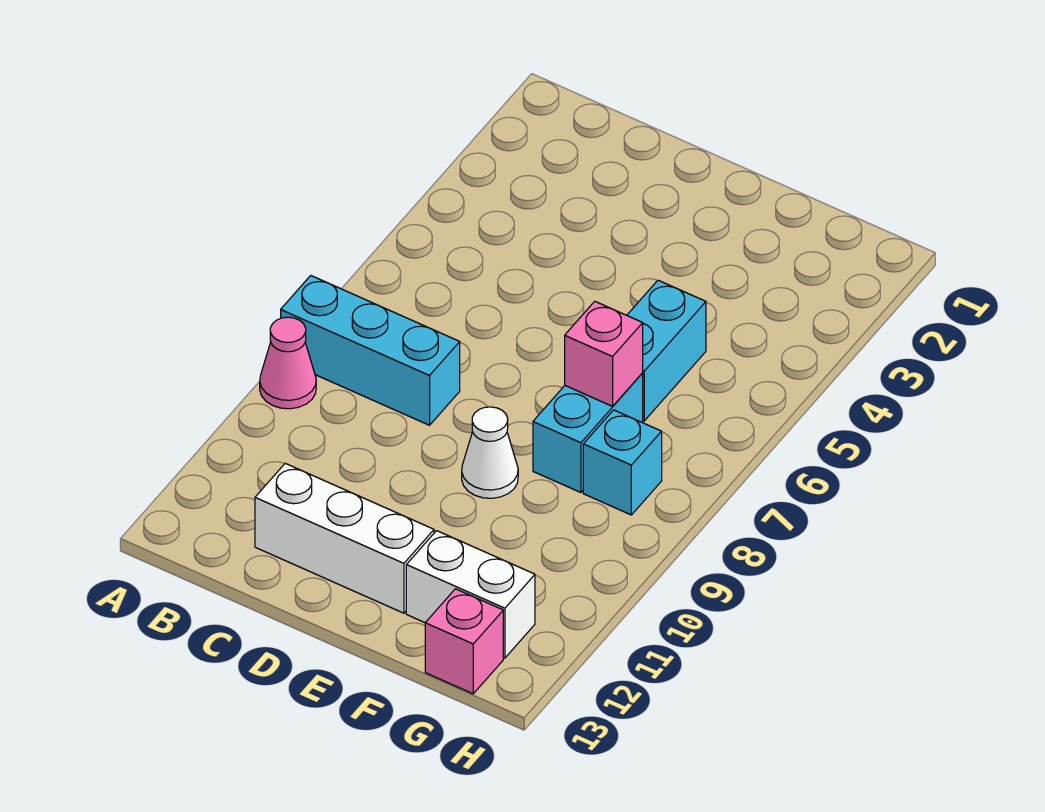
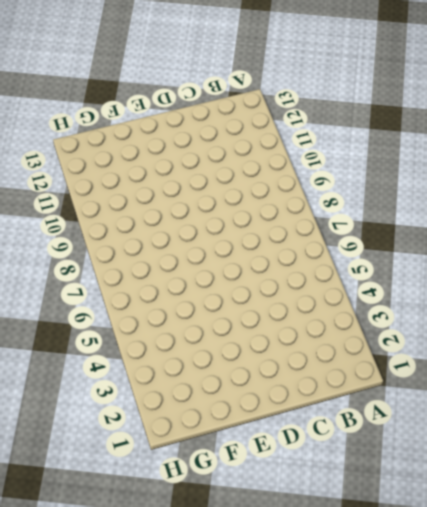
none -> cyan brick A8:C8 level 1
none -> pink cone A9 level 1

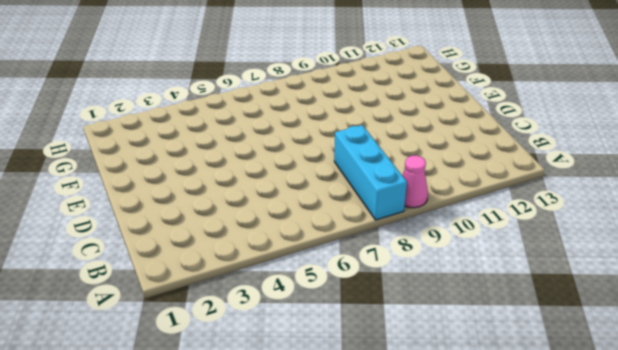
none -> white brick C12:E12 level 1
none -> white cone E9 level 1

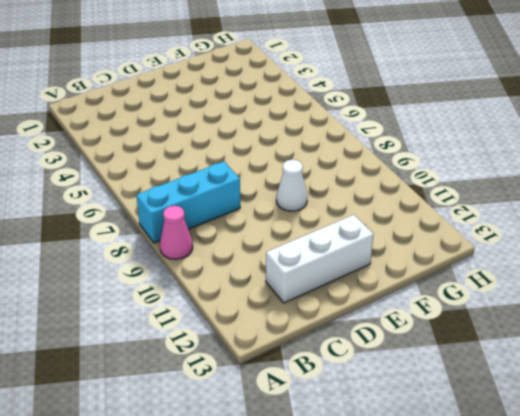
none -> cyan brick F5:F6 level 1
none -> cyan brick F7:F8 level 1

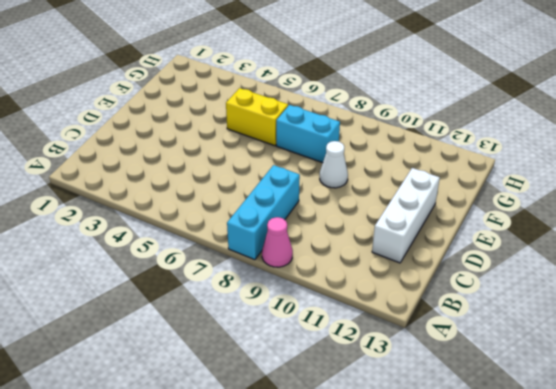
yellow brick F5:F6 level 1 -> cyan brick F5:F6 level 1
none -> white brick F12:G12 level 1
none -> cyan brick G8 level 1

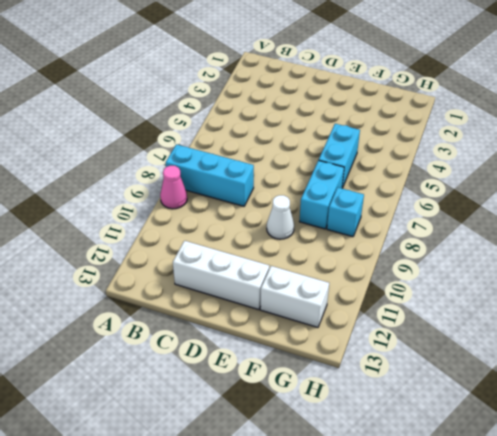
none -> pink brick G13 level 1
none -> pink brick F7 level 2

